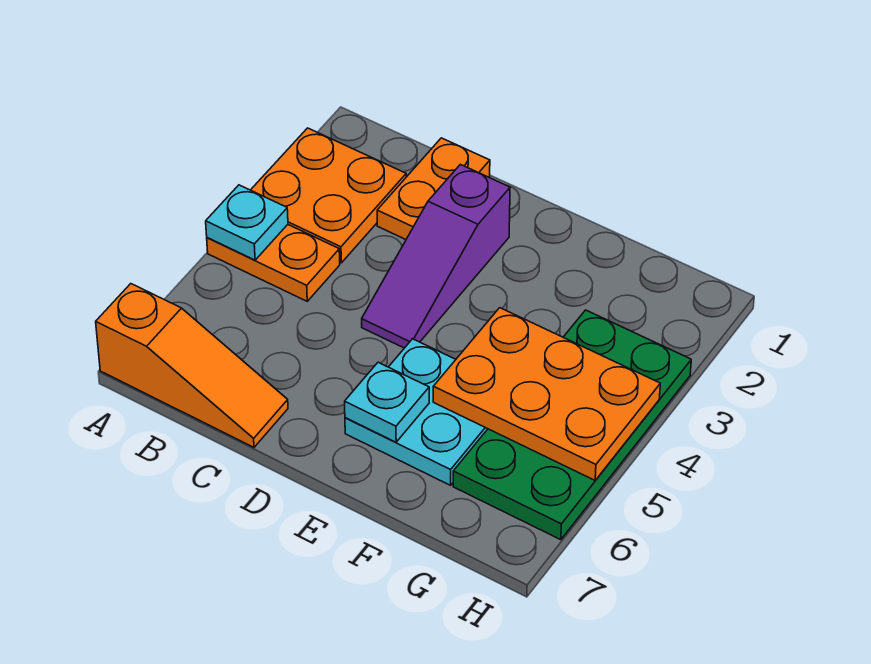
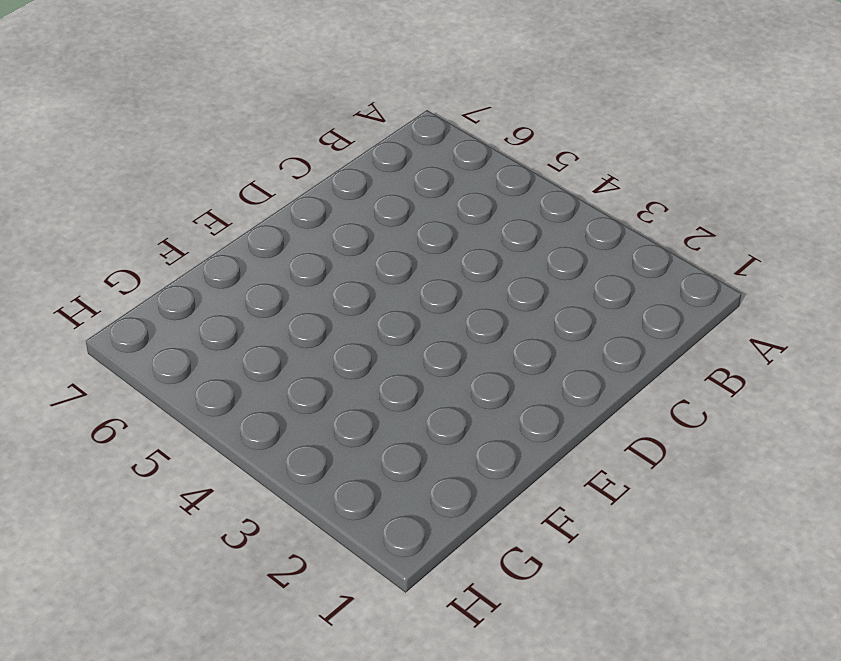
none -> orange plate A2:B3 level 1
none -> orange plate A4:B4 level 1

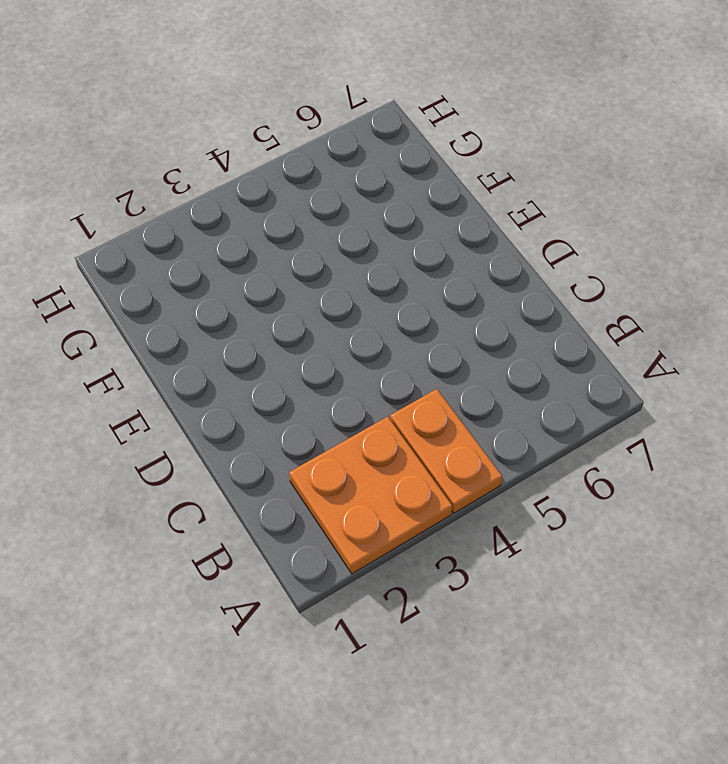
none -> orange slope A7:C7 level 1 top A
none -> orange plate C1:C2 level 1

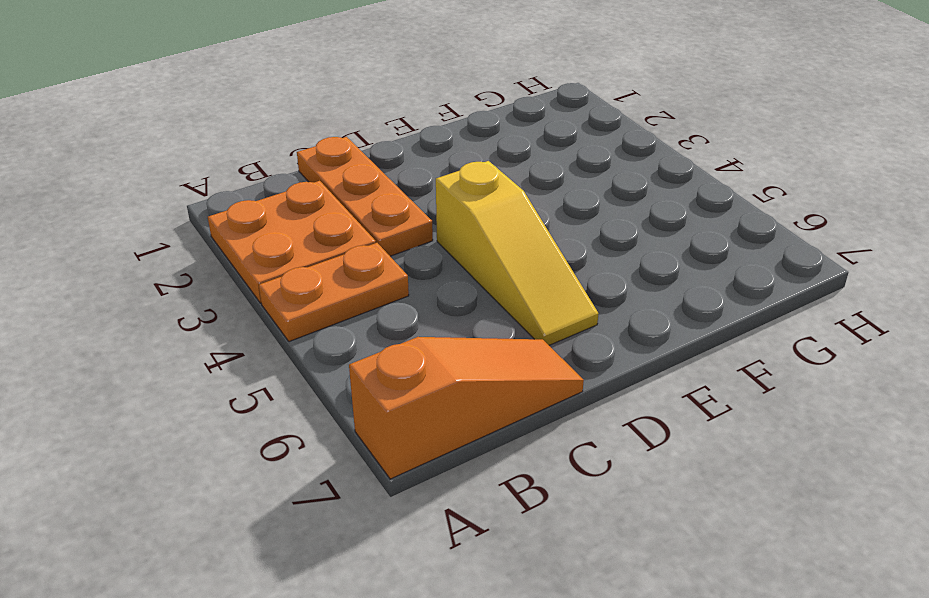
orange plate C1:C3 level 1 -> orange plate C1:C2 level 1
yellow slope D4:D6 level 1 top 4 -> purple slope D2:D4 level 1 top 2
none -> cyan plate E5:F6 level 1
none -> green plate G3:H6 level 1

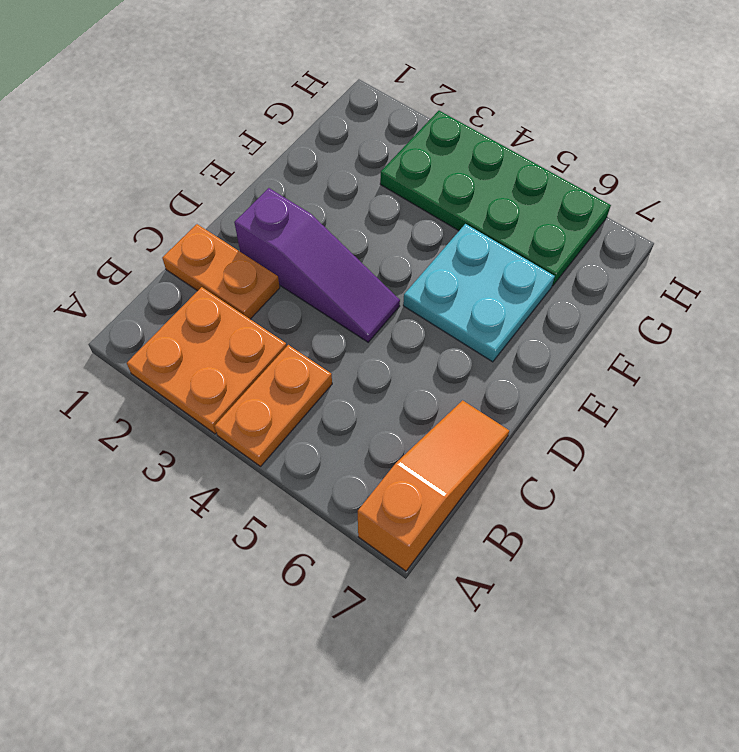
none -> cyan plate A4 level 2
none -> cyan plate E6 level 2

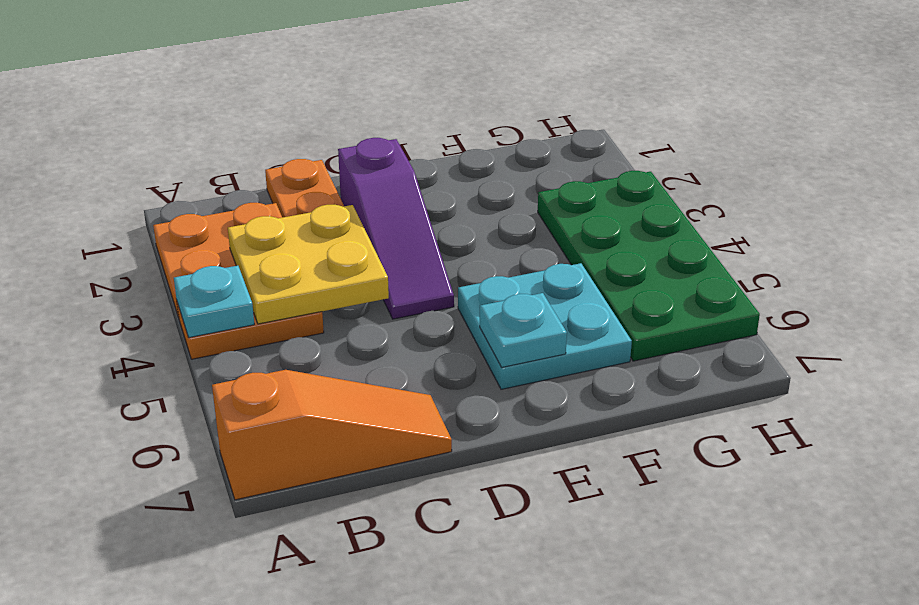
yellow plate B3:C4 level 2 -> none
none -> orange plate F4:H5 level 2

